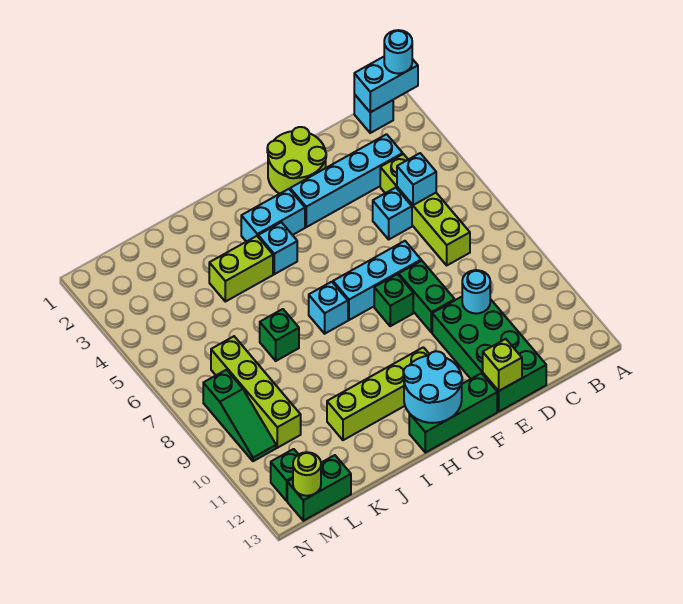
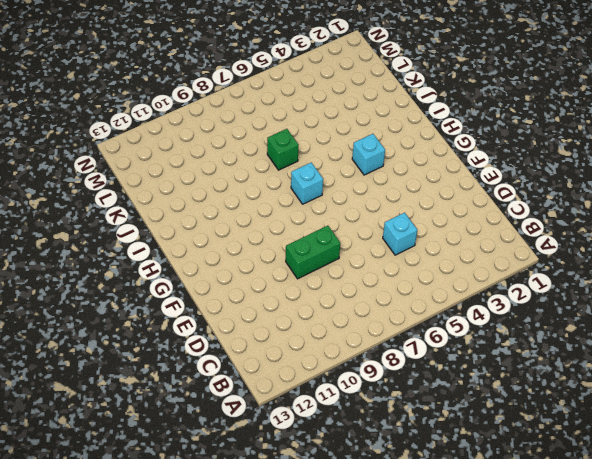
none -> cyan brick B1 level 1
none -> cyan brick C3:F3 level 1
none -> lime brick C4:C7 level 1

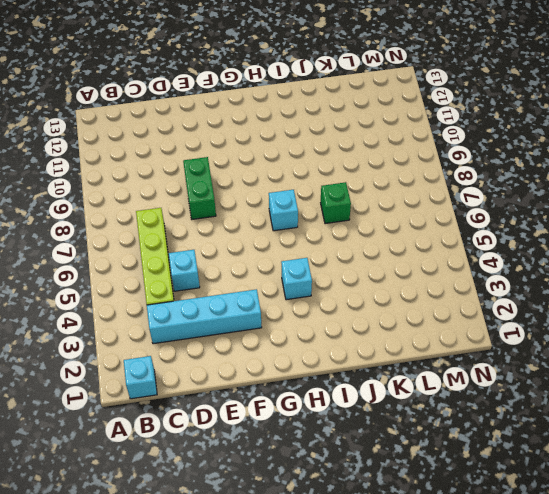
none -> green brick D10:E13 level 1
none -> lime round brick E1:F2 level 1
none -> cyan brick E7:G7 level 1

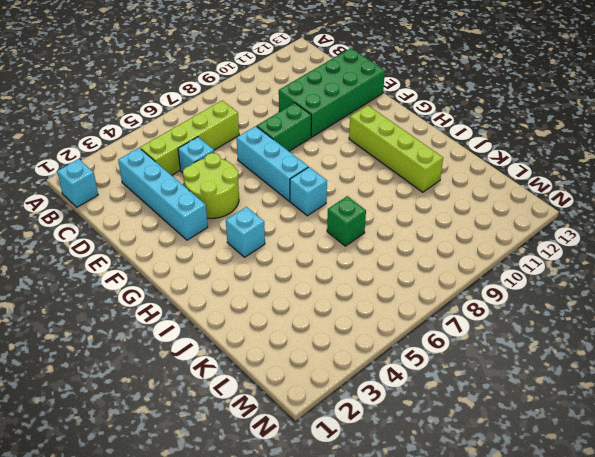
lime round brick E4:F5 level 1 -> lime round brick E1:F2 level 1
none -> green brick F8 level 1
none -> green brick F13:H13 level 1
none -> cyan brick G3:H3 level 1

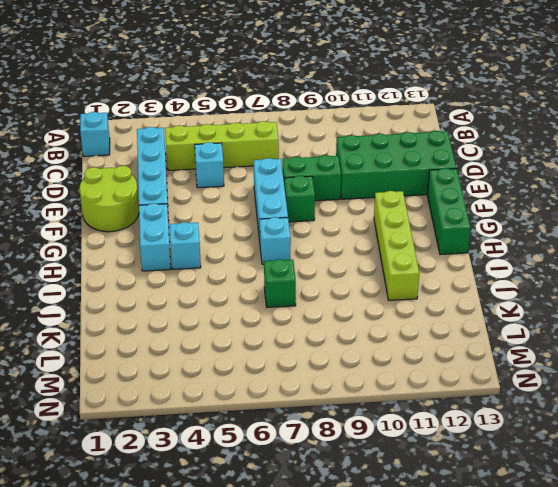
none -> lime brick I4:J4 level 1
none -> lime brick L7:L10 level 1
none -> green brick L13:M13 level 1

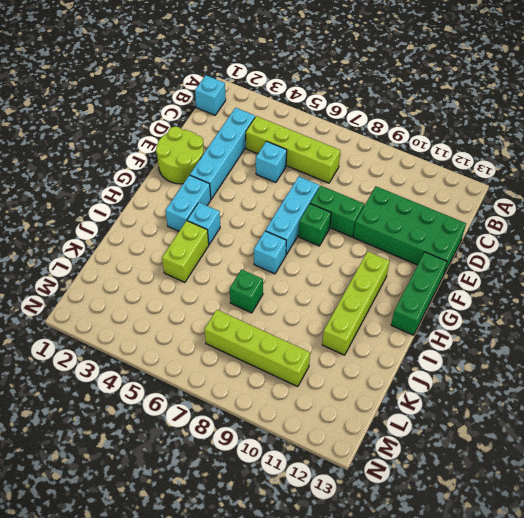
none -> green brick L13:M13 level 1
none -> green slope M8:M10 level 1 top 8
none -> green brick M12 level 1

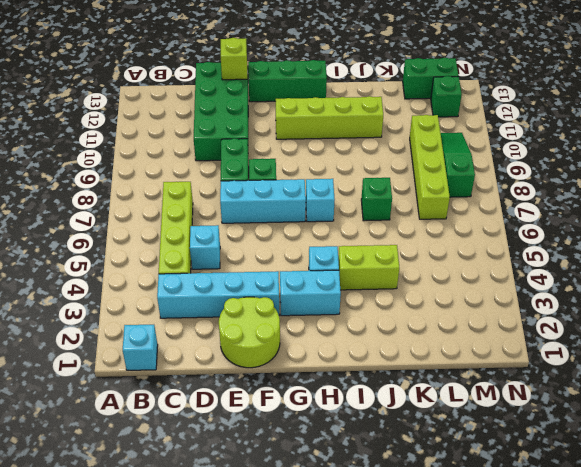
none -> cyan brick A1:B1 level 2
none -> cyan brick C5 level 2
none -> cyan round brick D10 level 2

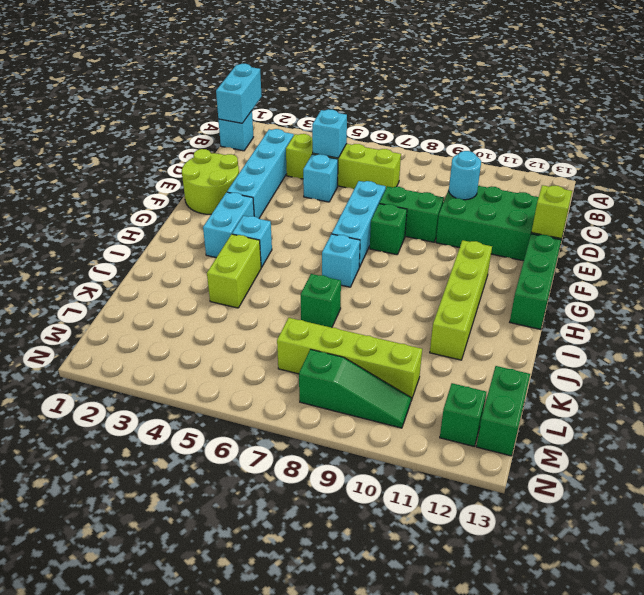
none -> cyan round brick G12:H13 level 2
none -> lime round brick M13 level 2
none -> cyan round brick A1 level 3

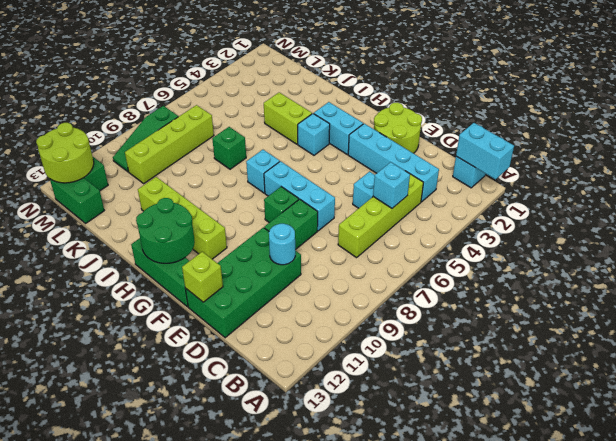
green round brick G12:H13 level 2 -> cyan round brick G12:H13 level 2
lime round brick M12:N13 level 2 -> lime round brick M13 level 2
none -> cyan round brick A1 level 3

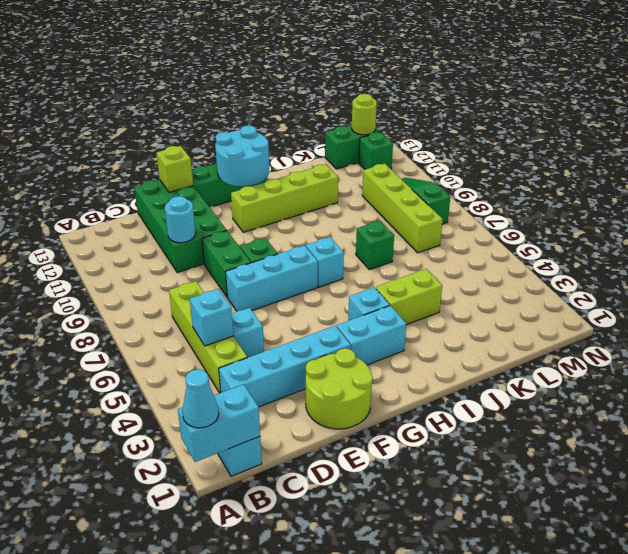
cyan cone A1 level 3 -> cyan round brick A1 level 3

